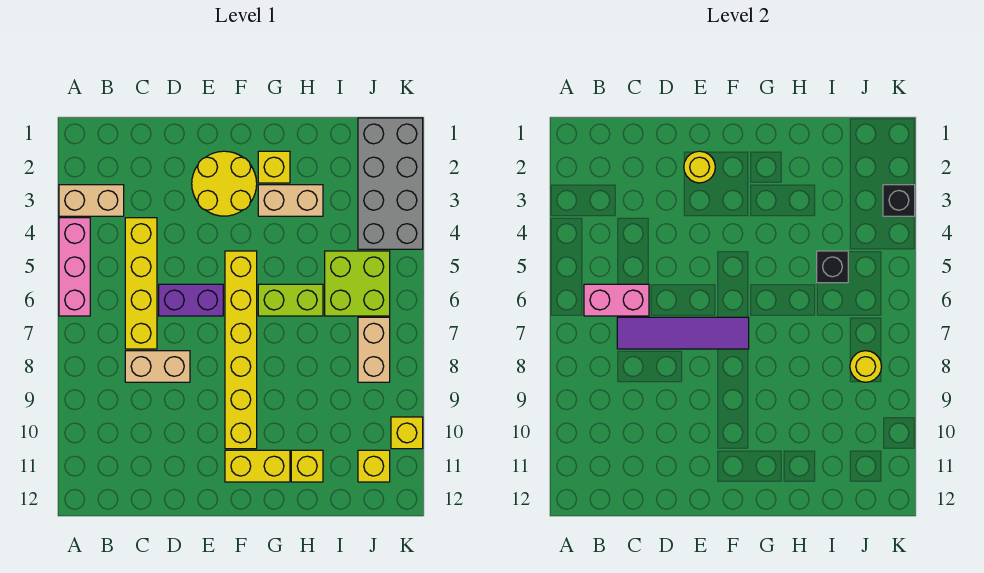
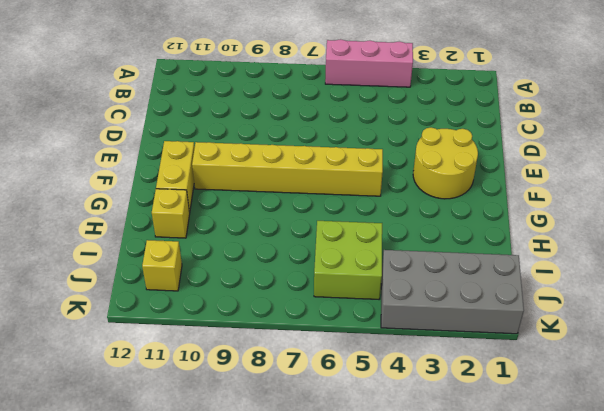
none -> tan brick A3:B3 level 1
none -> yellow brick C4:C7 level 1
none -> tan brick C8:D8 level 1

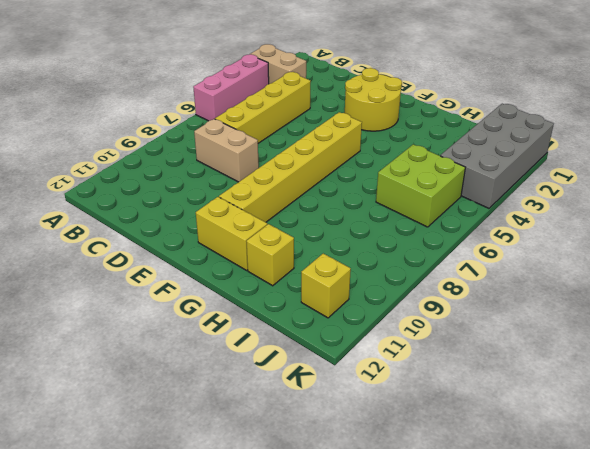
none -> purple brick D6:E6 level 1
none -> yellow brick G2 level 1
none -> tan brick G3:H3 level 1

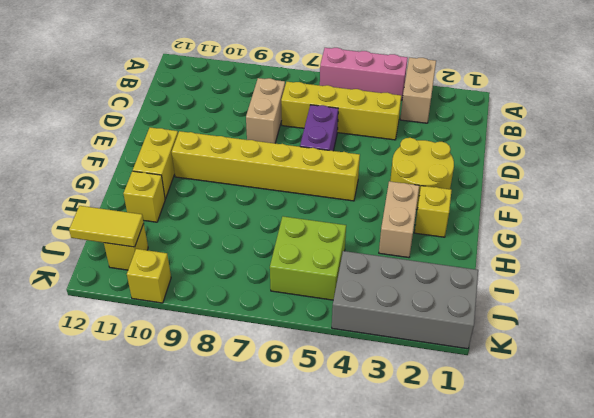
yellow tile J11:J12 level 2 -> none
none -> lime brick G6:H6 level 1
none -> tan brick J7:J8 level 1
none -> pink brick B6:C6 level 2

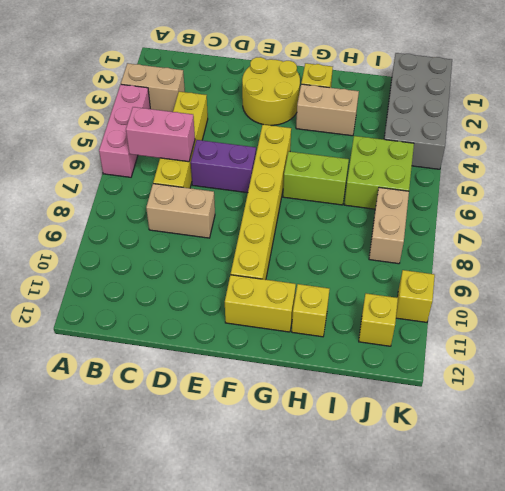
none -> purple tile C7:F7 level 2
none -> yellow round brick E2 level 2
none -> black brick I5 level 2

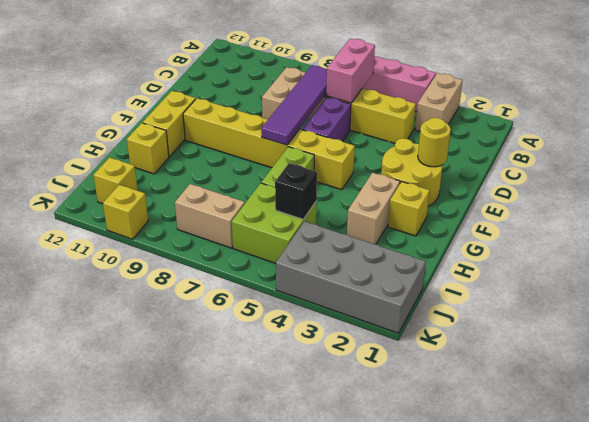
none -> yellow round brick J8 level 2
none -> black brick K3 level 2

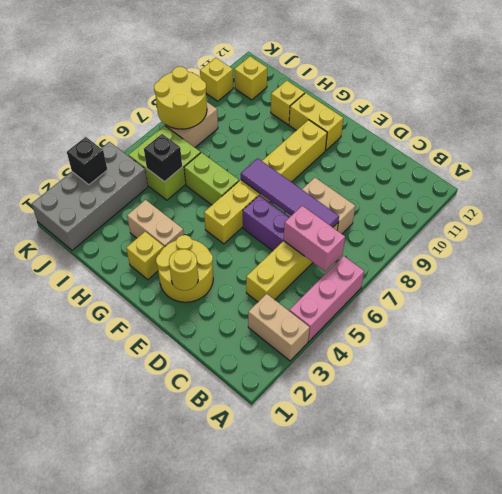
yellow round brick J7:K8 level 2 -> yellow round brick J8 level 2

